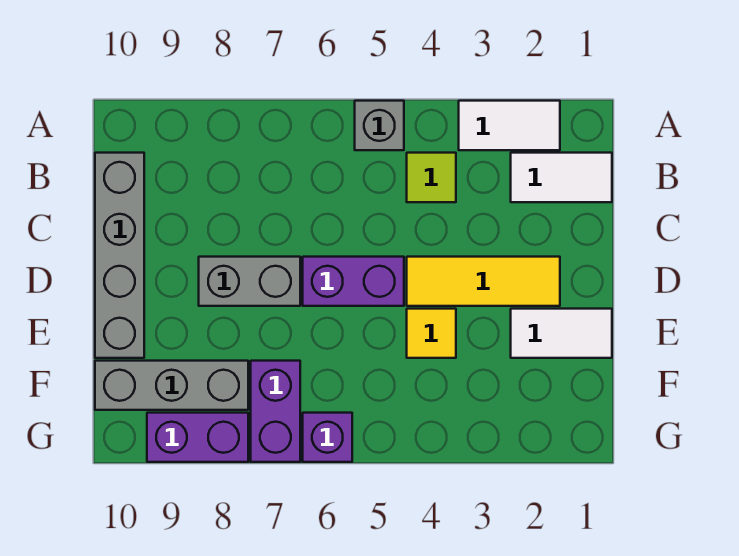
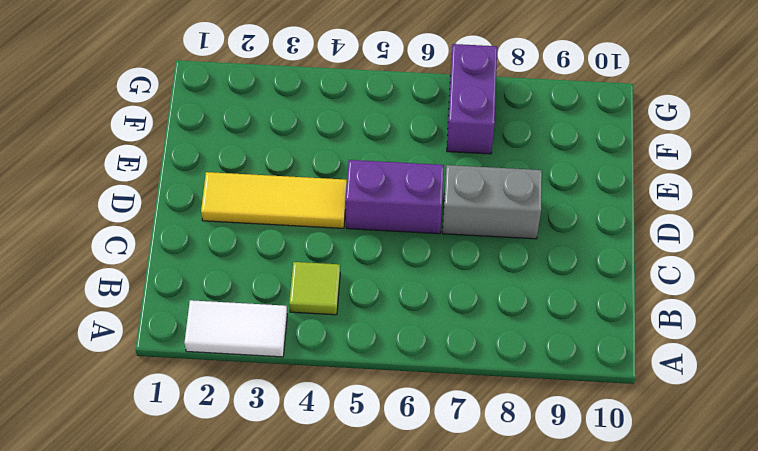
none -> grey brick A5 level 1
none -> white tile B1:B2 level 1
none -> grey brick B10:E10 level 1

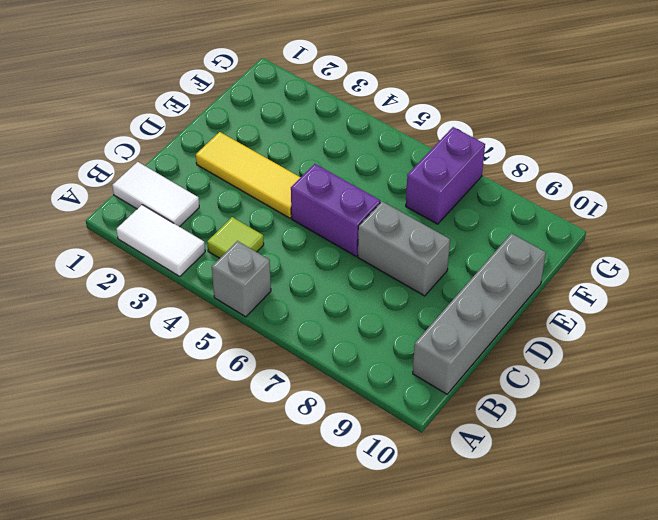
none -> white tile E1:E2 level 1
none -> yellow tile E4 level 1
none -> grey brick F8:F10 level 1

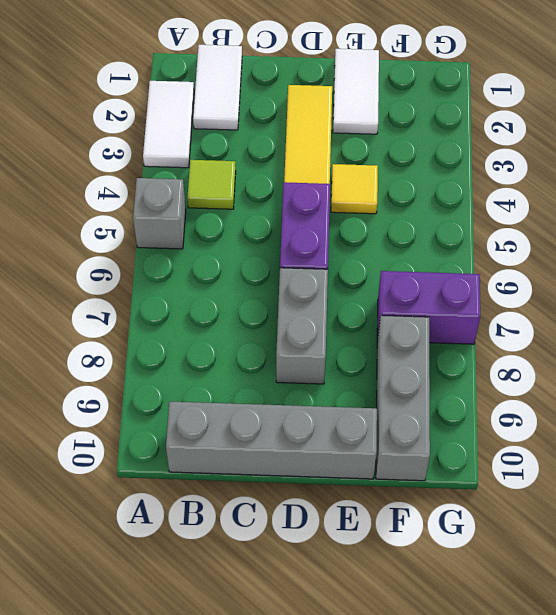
none -> purple brick G6 level 1
none -> purple brick G8:G9 level 1

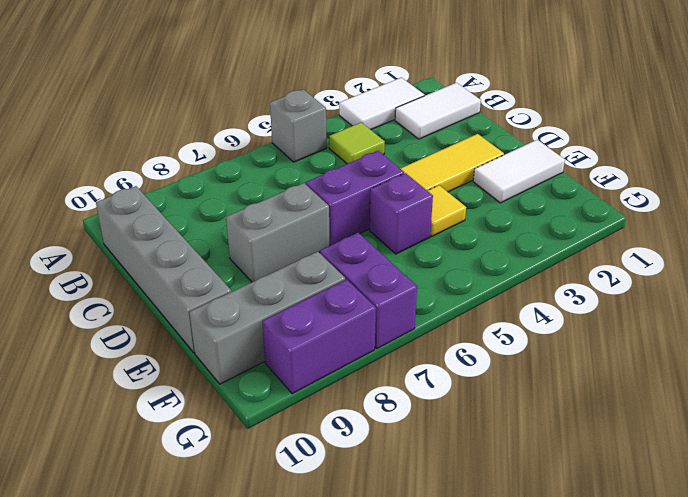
purple brick E5 level 1 -> purple brick G6 level 1

